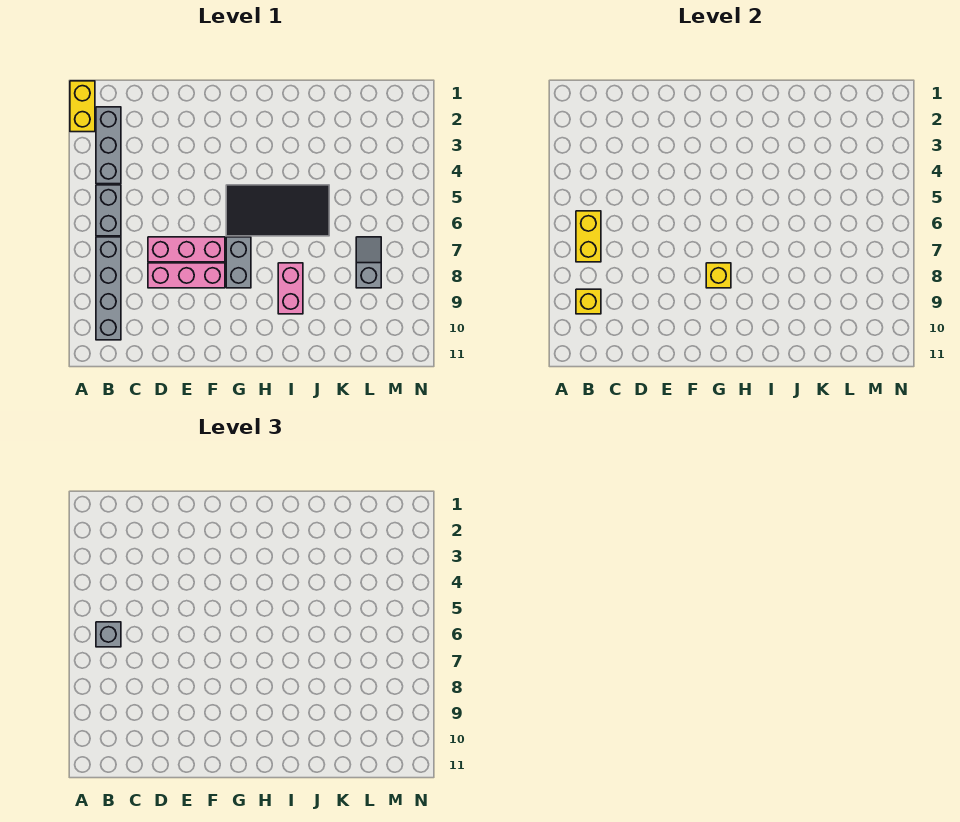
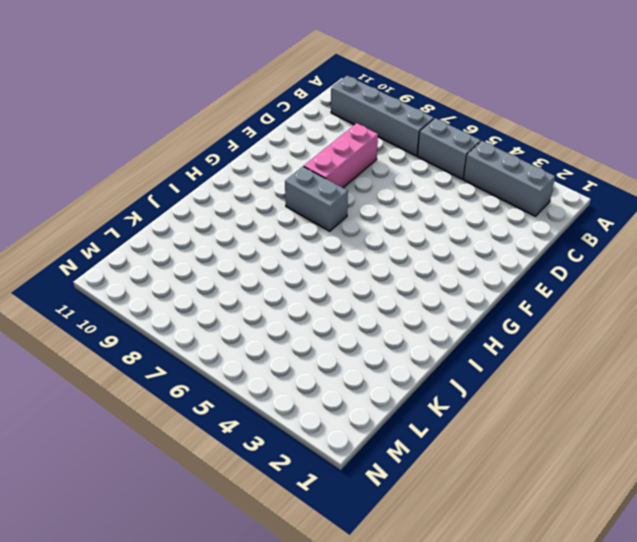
none -> yellow brick A1:A2 level 1
none -> pink brick D7:F7 level 1
none -> black tile G5:J6 level 1

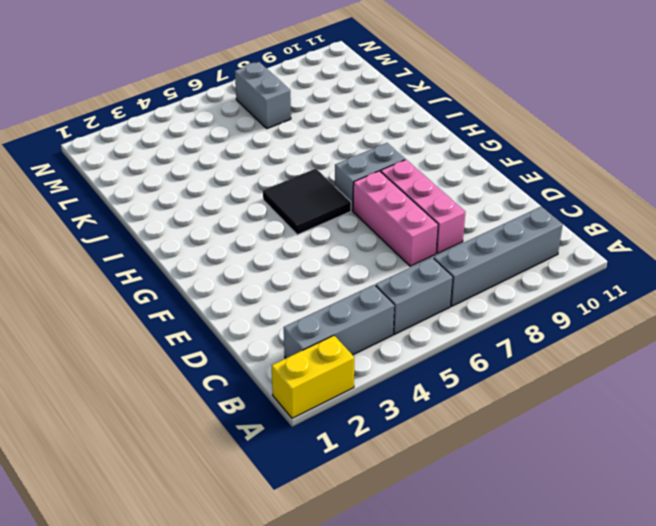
black tile G5:H6 level 1 -> black tile G5:J6 level 1
grey brick L7:M7 level 1 -> grey slope L7:L8 level 1 top 8
none -> pink brick I8:I9 level 1
none -> yellow brick B6:B7 level 2
none -> yellow brick B9 level 2

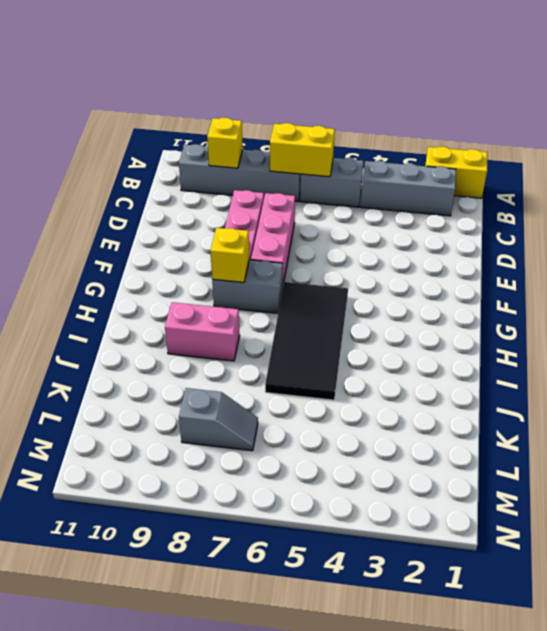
none -> grey brick B6 level 3

